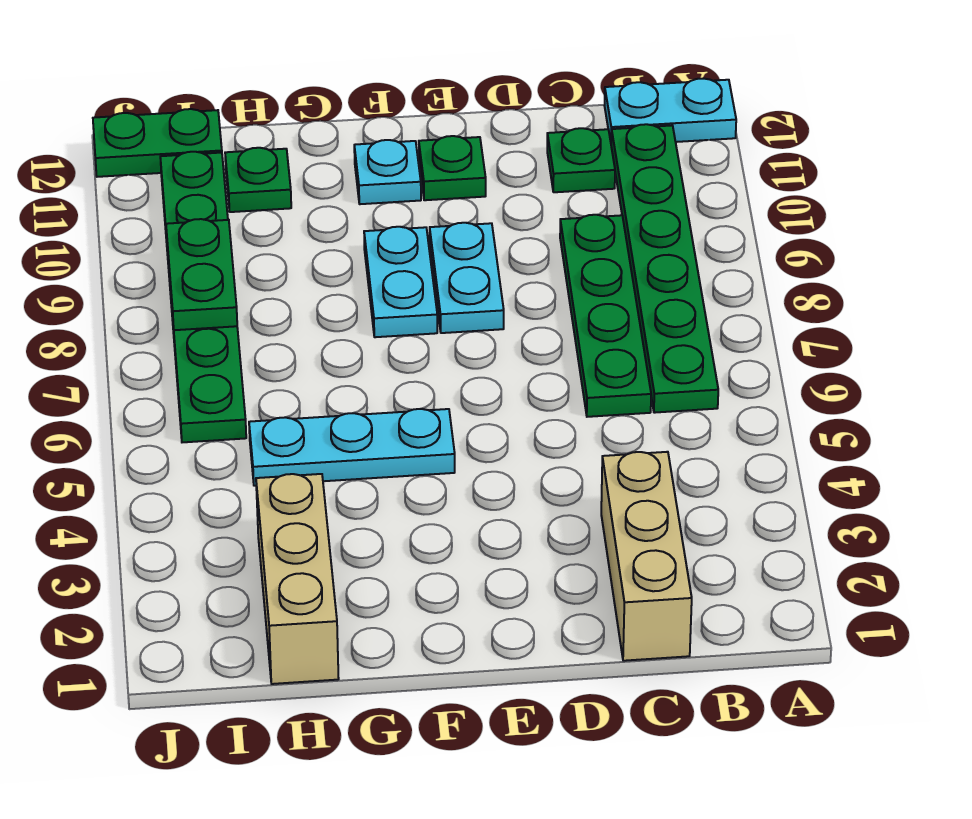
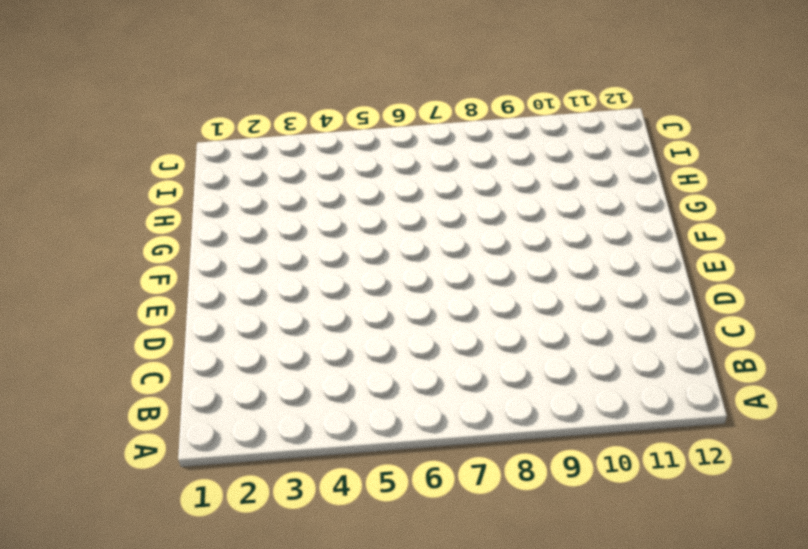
none -> cyan plate A12:B12 level 1
none -> green plate B6:B11 level 1
none -> tan brick C1:C3 level 1

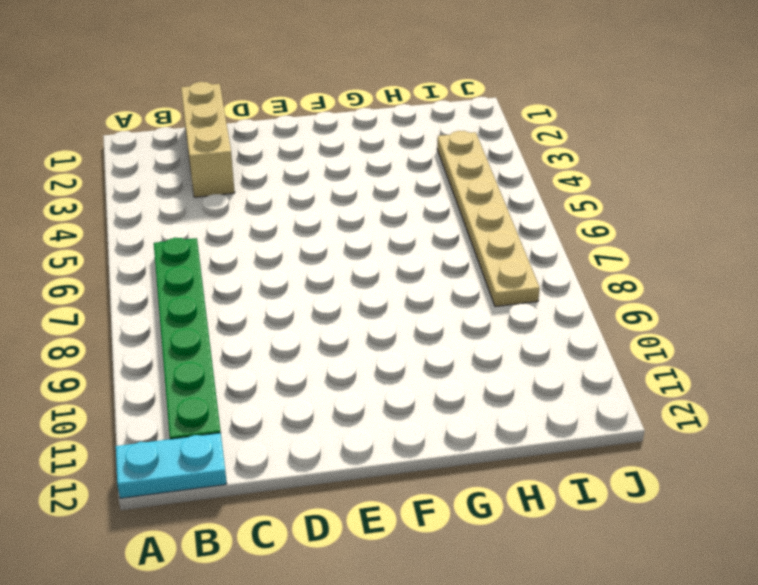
tan plate I3:I8 level 1 -> green plate I6:I11 level 1
none -> green plate C6:C9 level 1
none -> green plate C11 level 1
none -> cyan plate E8:E9 level 1

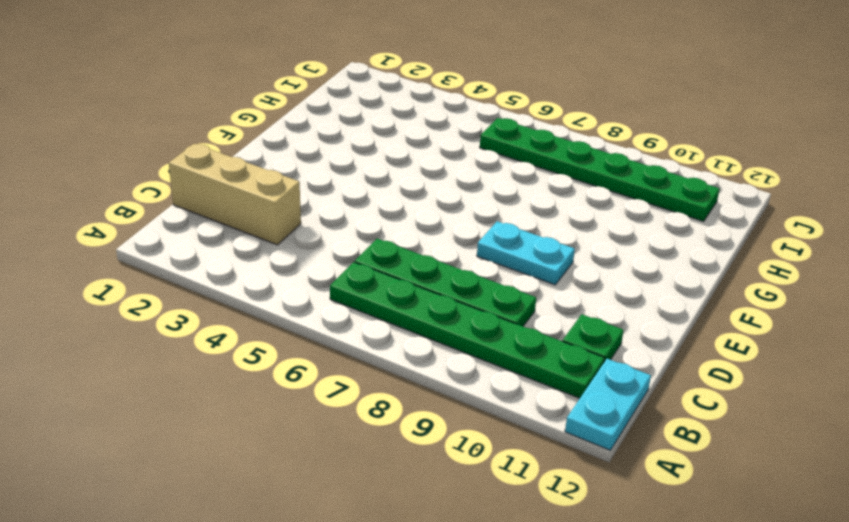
none -> green plate E11 level 1
none -> cyan plate F5:H5 level 1
none -> cyan plate F8:F9 level 1

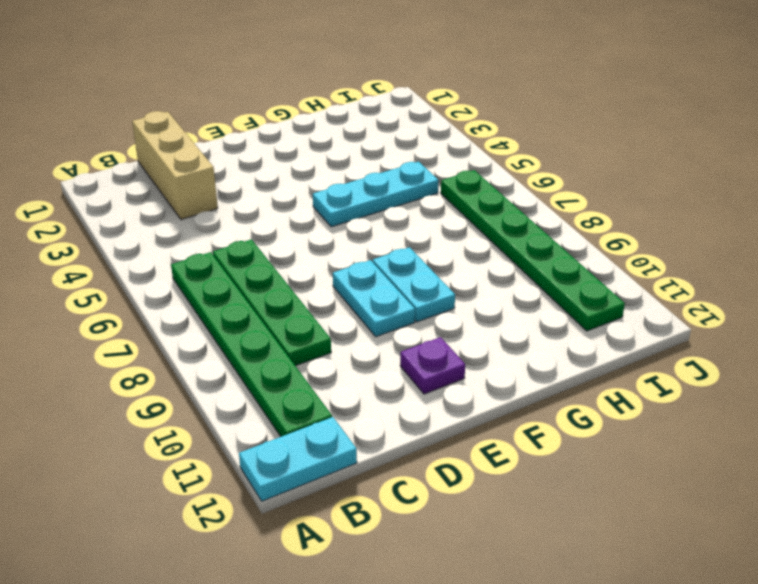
purple plate E11 level 1 -> green plate E11 level 1
none -> green plate C11 level 1
none -> cyan plate F11 level 1
none -> tan brick H1:H3 level 1

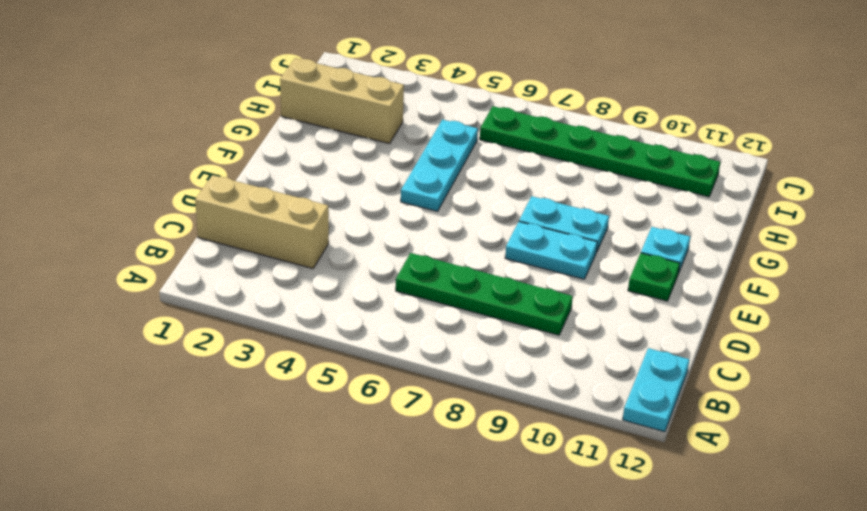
none -> green plate B6:B11 level 1
none -> green plate C11 level 1
none -> green plate H11 level 1

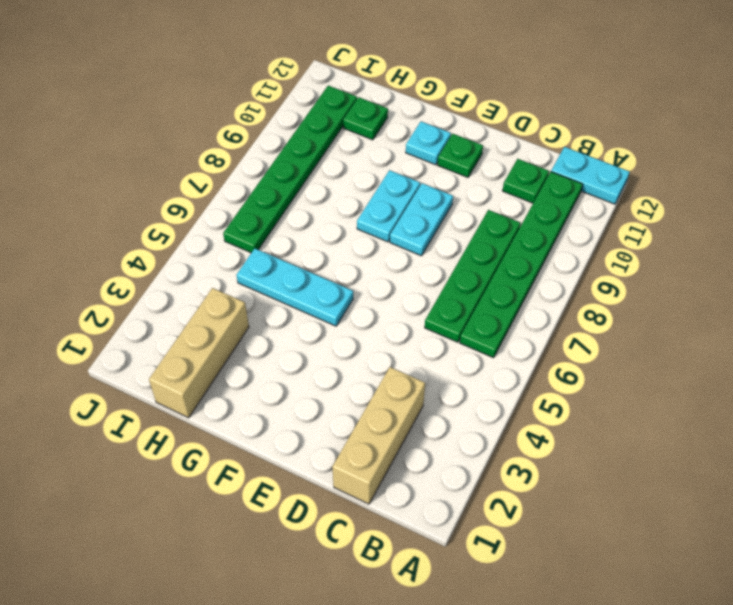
none -> green plate I12:J12 level 1
none -> green plate I8:I9 level 2

